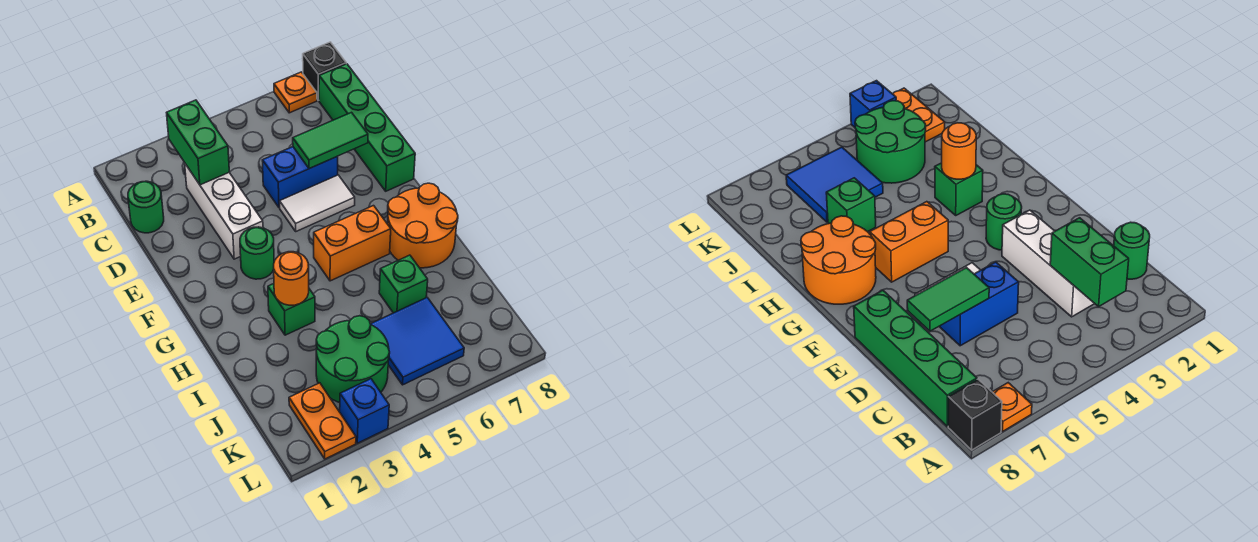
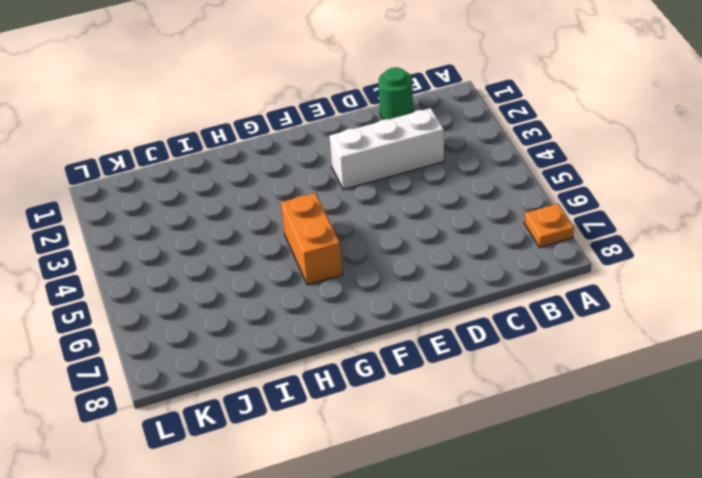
none -> black brick A8 level 1
none -> green brick B8:E8 level 1
none -> blue brick D5:D6 level 1

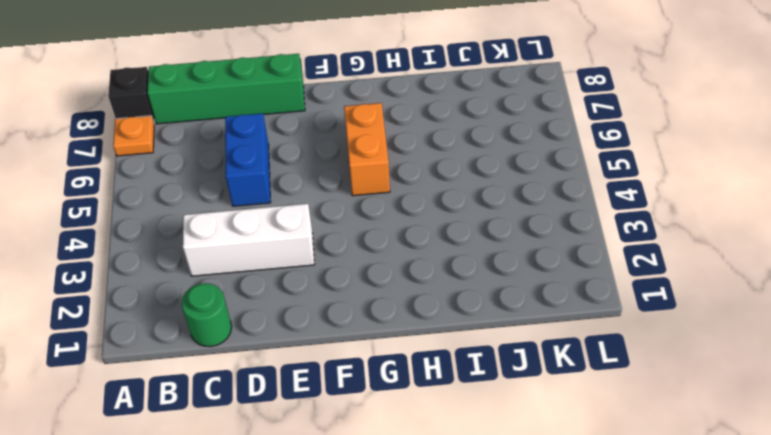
none -> white tile E5:E6 level 1
none -> green round brick F3 level 1
none -> orange round brick G7:H8 level 1

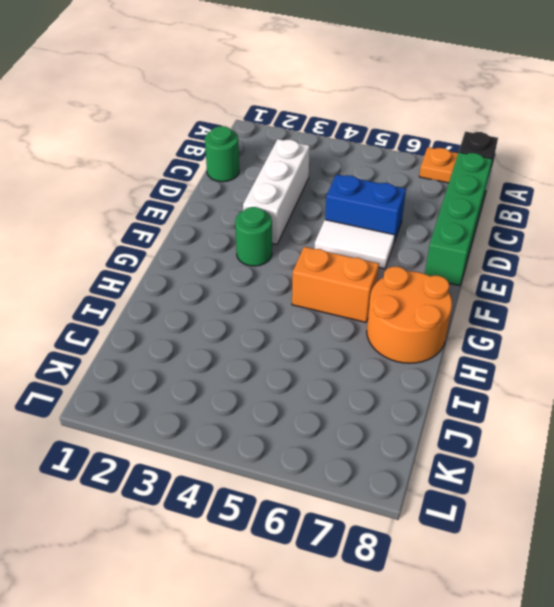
none -> green brick H3 level 1
none -> green brick I6 level 1
none -> green round brick J3:K4 level 1

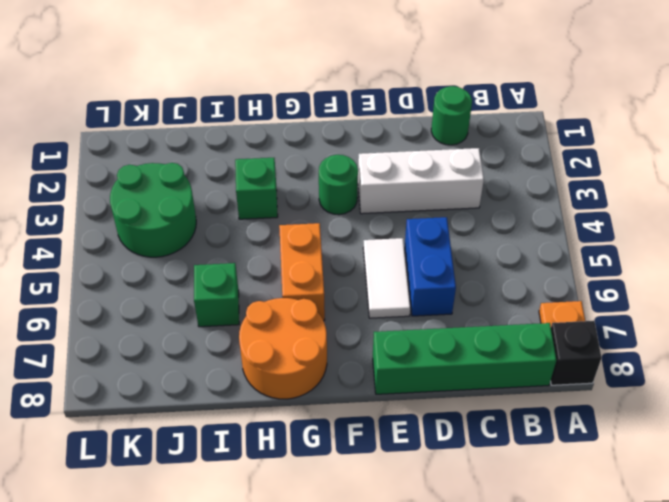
none -> blue tile J5:K6 level 1
none -> orange plate K2:L2 level 1
none -> blue brick L3 level 1

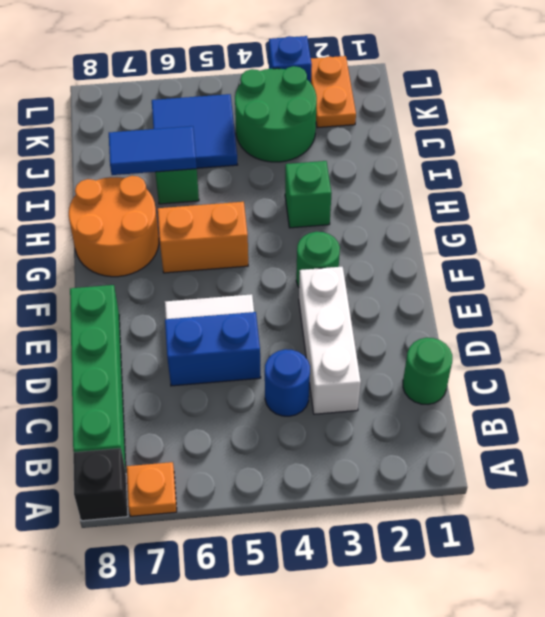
blue round brick C4 level 1 -> none
blue tile I6:I7 level 2 -> none
none -> green brick B3:C3 level 2
none -> green tile D6:D7 level 2
none -> orange round brick H3 level 2

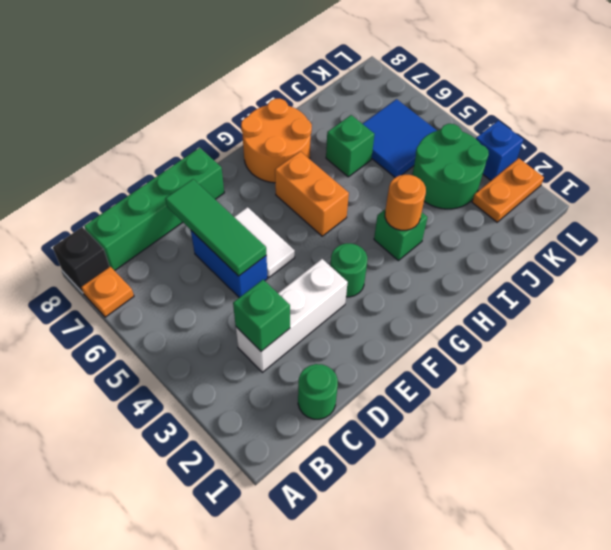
green brick C3 level 2 -> green brick B3:C3 level 2
green tile D5:D7 level 2 -> green tile D6:D7 level 2

